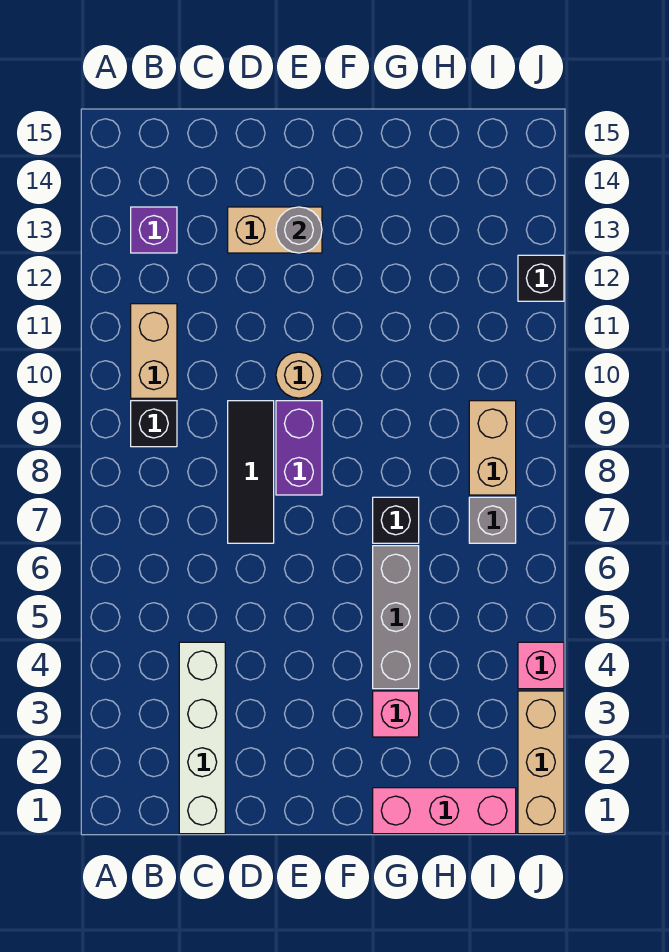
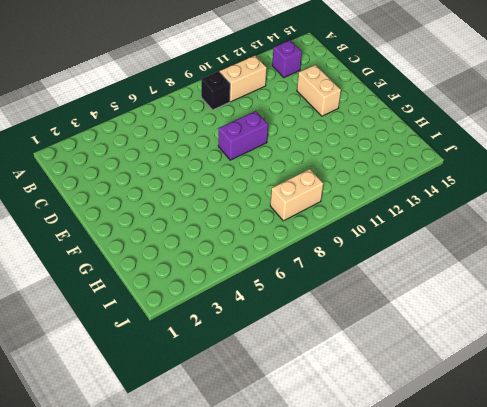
none -> white brick C1:C4 level 1
none -> black tile D7:D9 level 1
none -> tan round brick E10 level 1

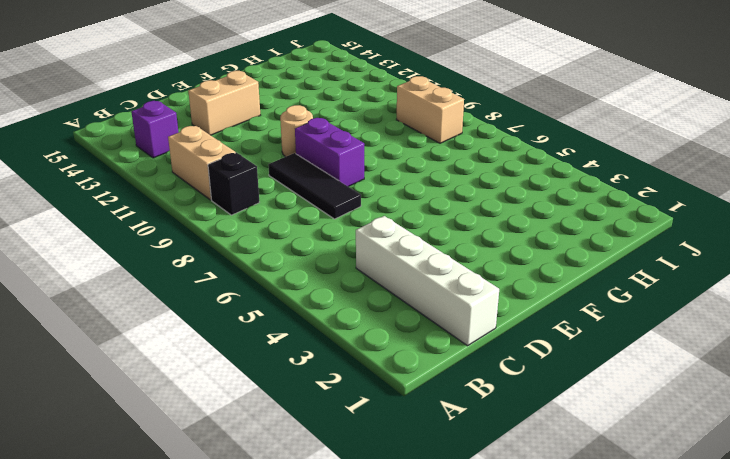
none -> pink brick G1:I1 level 1
none -> pink brick G3 level 1
none -> grey brick G4:G6 level 1

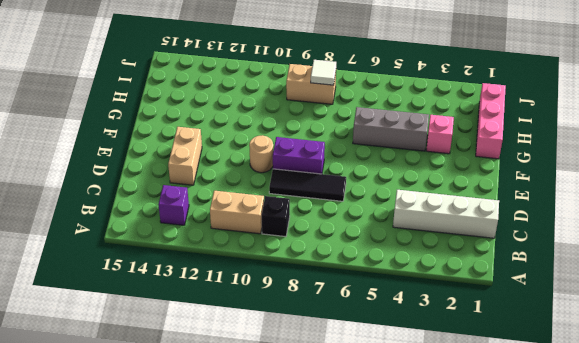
white tile I8 level 2 -> none
none -> black brick G7 level 1
none -> grey brick I7 level 1
none -> tan brick J1:J3 level 1

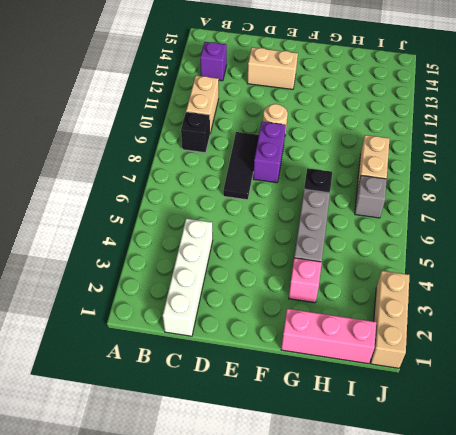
none -> pink brick J4 level 1
none -> black brick J12 level 1
none -> grey round brick E13 level 2

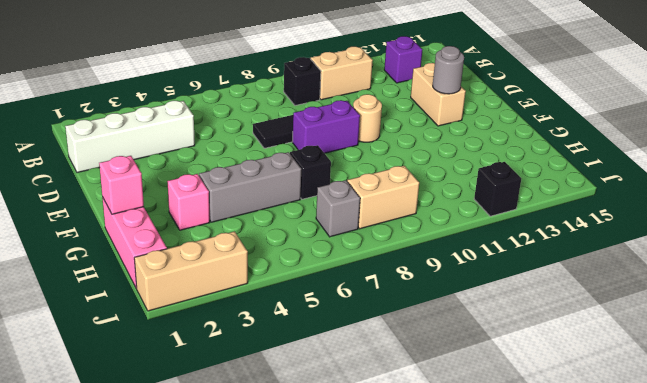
pink brick G1 level 2 -> pink brick J4 level 1

